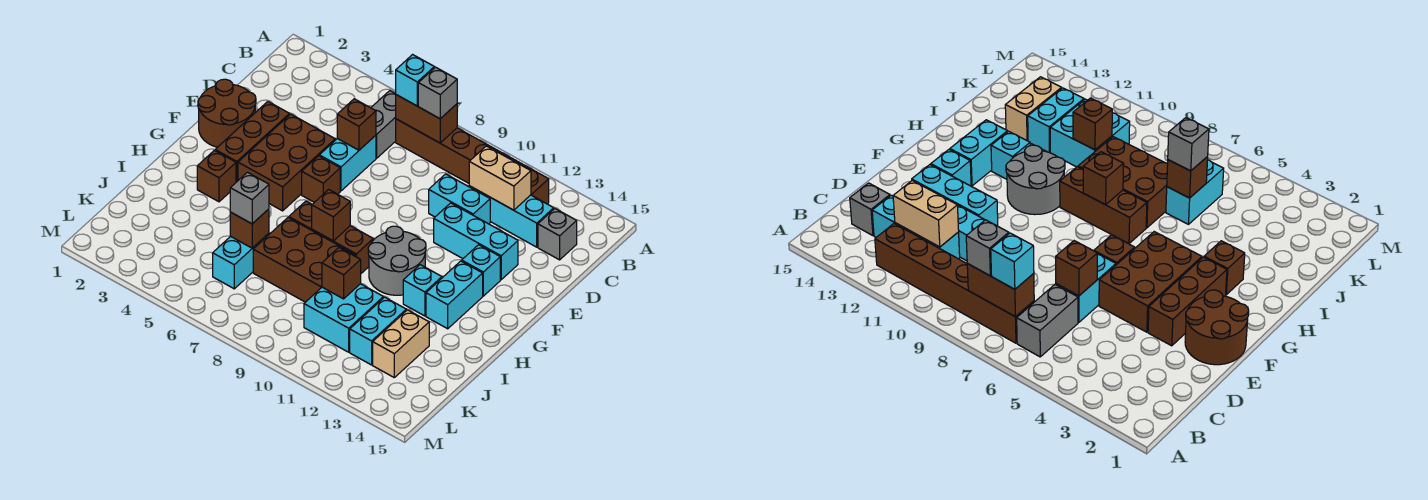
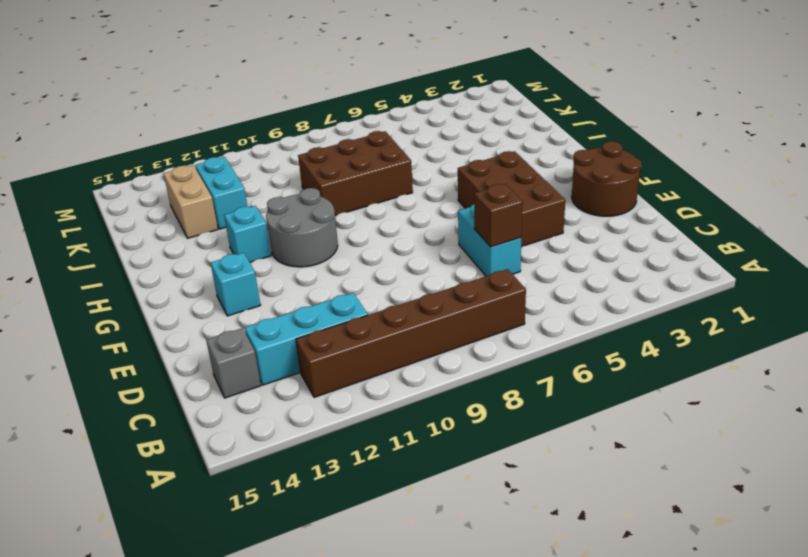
none -> grey brick B6:C6 level 1
none -> cyan brick D10:D11 level 1
none -> brown brick E3:G3 level 1
none -> cyan brick E11:E13 level 1

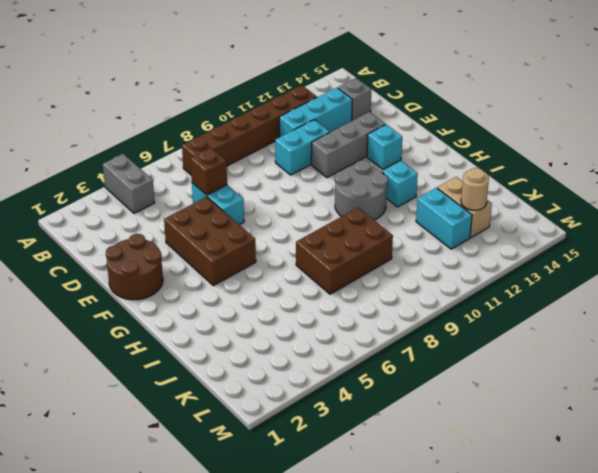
grey brick A4:B4 level 1 -> grey brick B6:C6 level 1
grey brick E11:E13 level 1 -> cyan brick E11:E13 level 1
tan round brick K13 level 2 -> none
none -> brown brick E3:G3 level 1
none -> brown brick F6 level 1
none -> cyan brick G13:H13 level 1
none -> brown brick H3 level 1

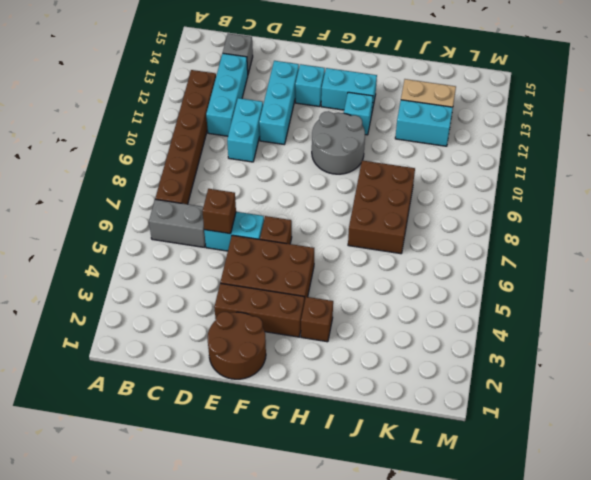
none -> brown brick H7:H9 level 1
none -> cyan brick J6:K6 level 1
none -> cyan brick J10:K11 level 1
none -> brown brick B7:B8 level 2

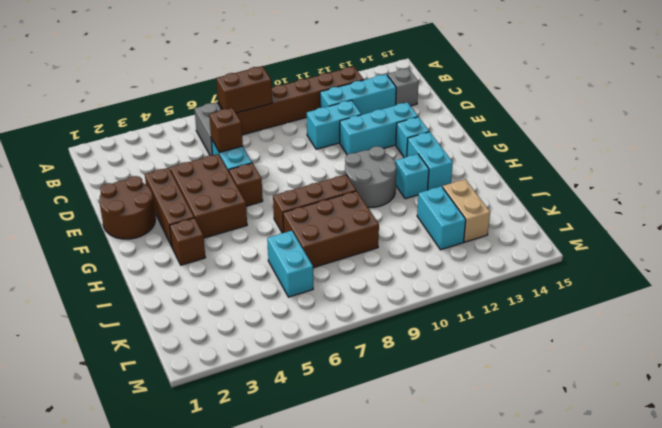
none -> cyan brick J10:K11 level 1
none -> tan brick C11:C12 level 2
none -> brown brick H8 level 2
none -> brown brick J6 level 2

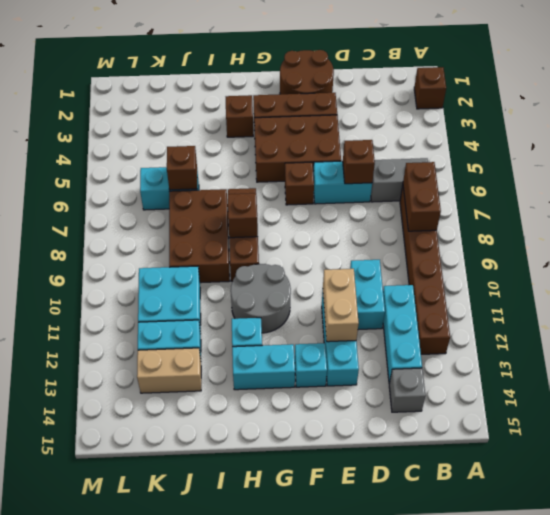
brown brick A2 level 1 -> brown brick J10 level 2
tan brick E11:E12 level 2 -> tan brick C11:C12 level 2
none -> cyan brick B7 level 3
none -> grey brick B8 level 3
none -> grey brick J6 level 3

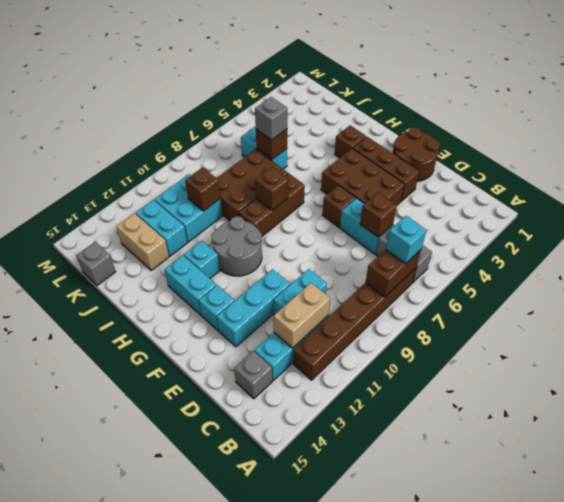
grey brick K15 level 1 -> grey brick B8 level 3

